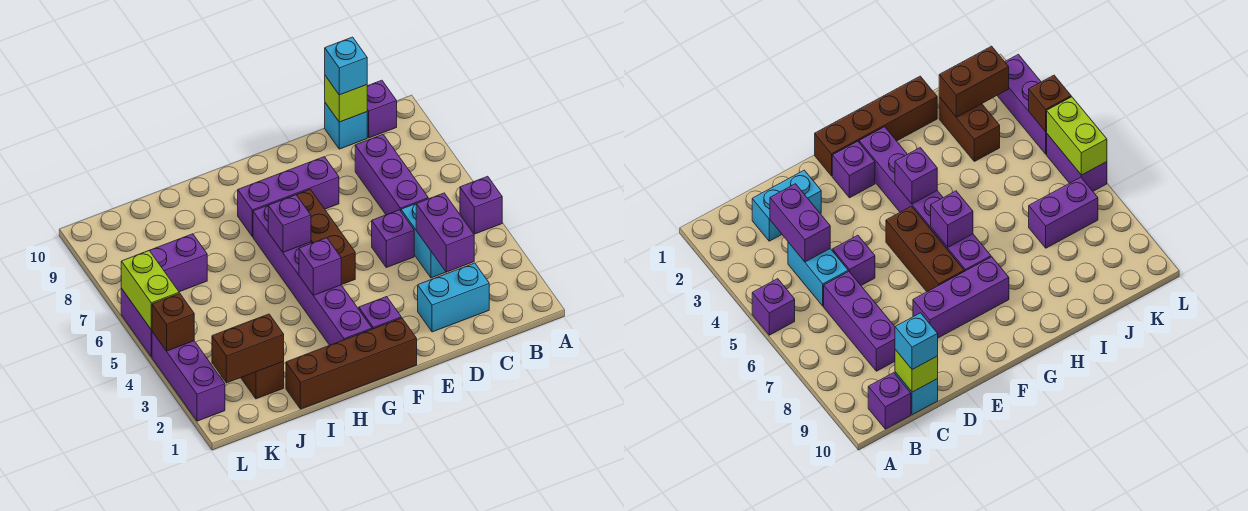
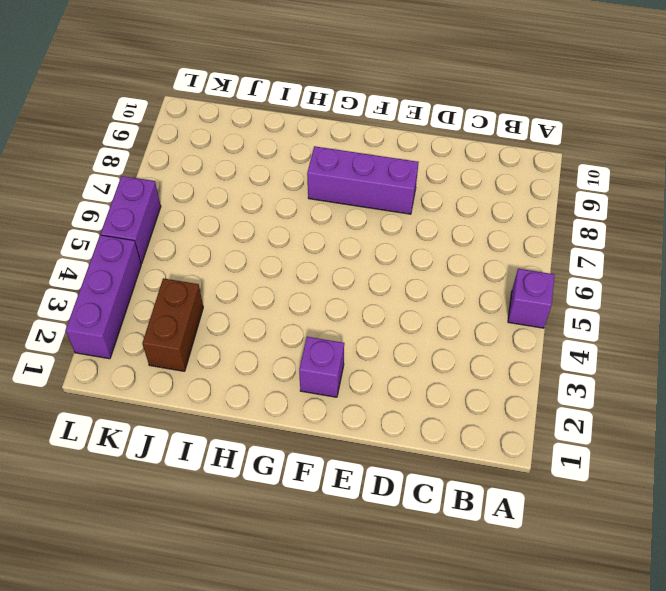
none -> purple brick B10 level 1
none -> cyan brick C2:D2 level 1
none -> cyan brick C4:C5 level 1

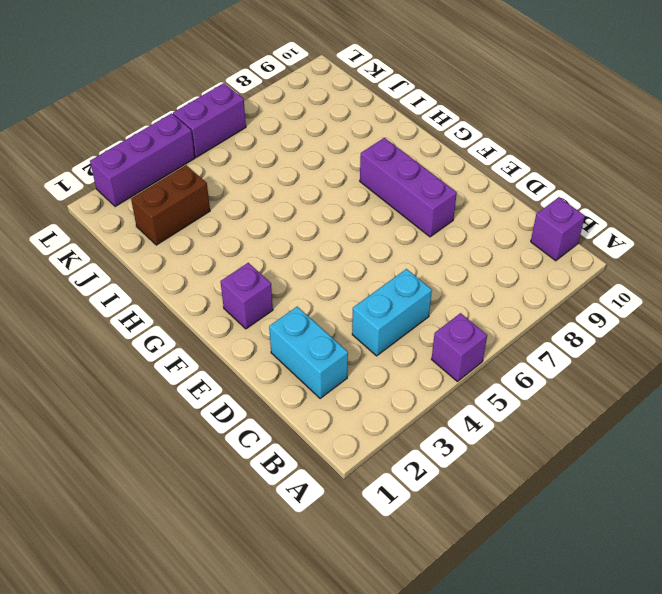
none -> purple brick C6:C8 level 1
none -> cyan brick C10 level 1
none -> purple brick D5 level 1

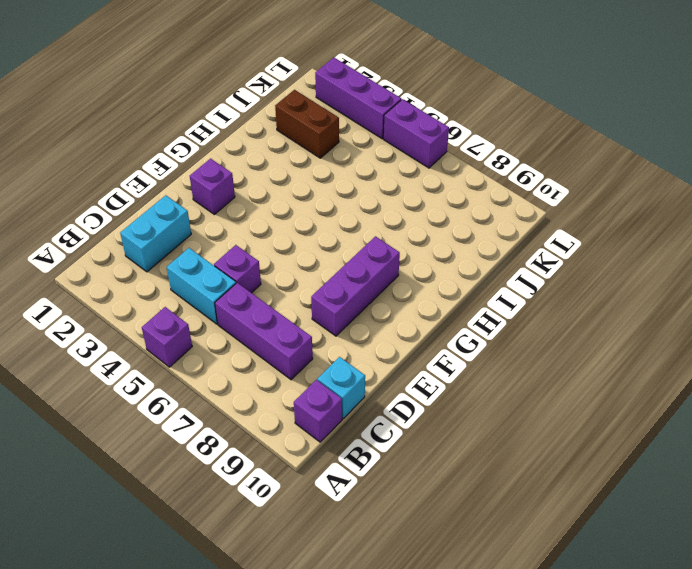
none -> brown brick F1:I1 level 1
none -> brown brick F5:F7 level 1
none -> purple brick G2:G7 level 1

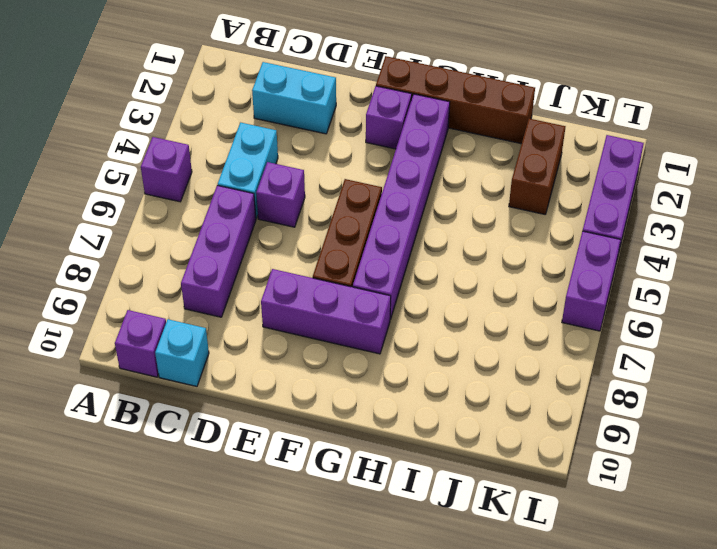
none -> purple brick J7:K7 level 1
none -> purple brick C3:C4 level 2
none -> lime brick C10 level 2

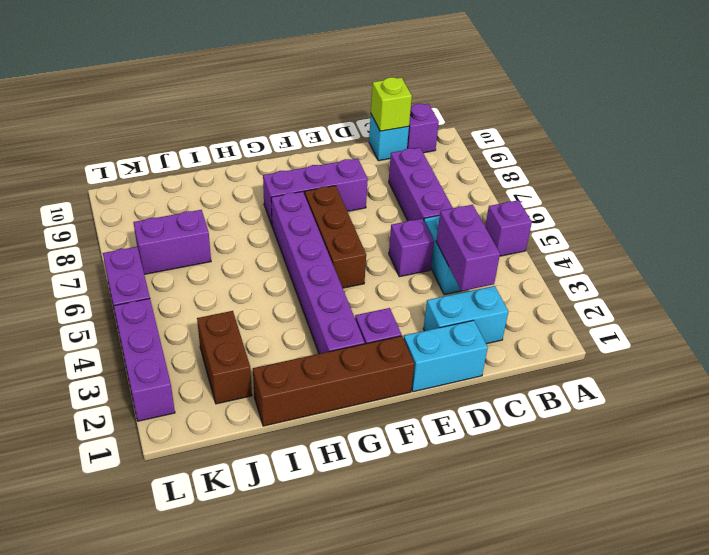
cyan brick D1:E1 level 1 -> none
none -> purple brick G4 level 2
none -> purple brick G6 level 2
none -> brown brick J2:K2 level 2

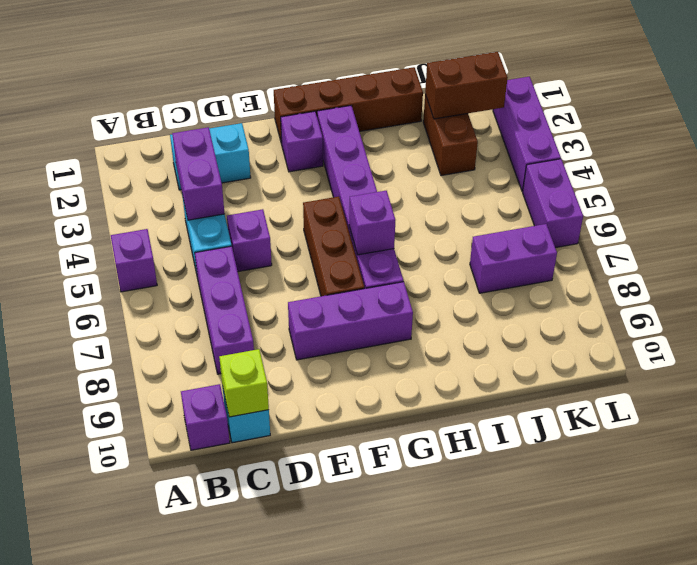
none -> purple brick G4 level 2
none -> brown brick L4 level 2
none -> lime brick L5:L6 level 2

